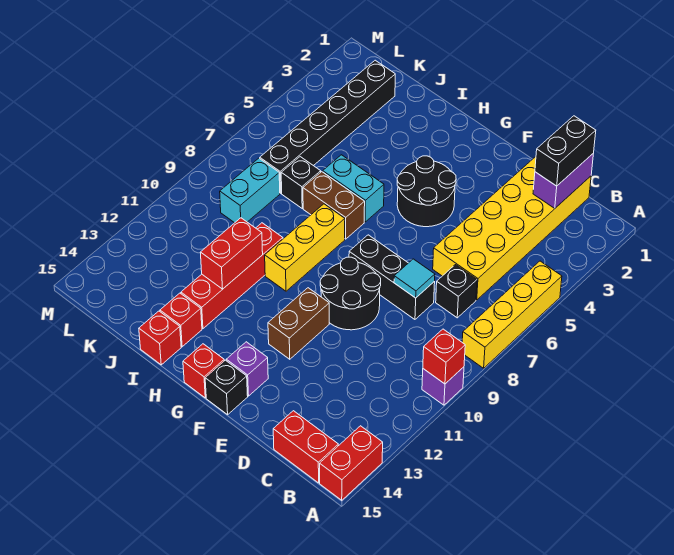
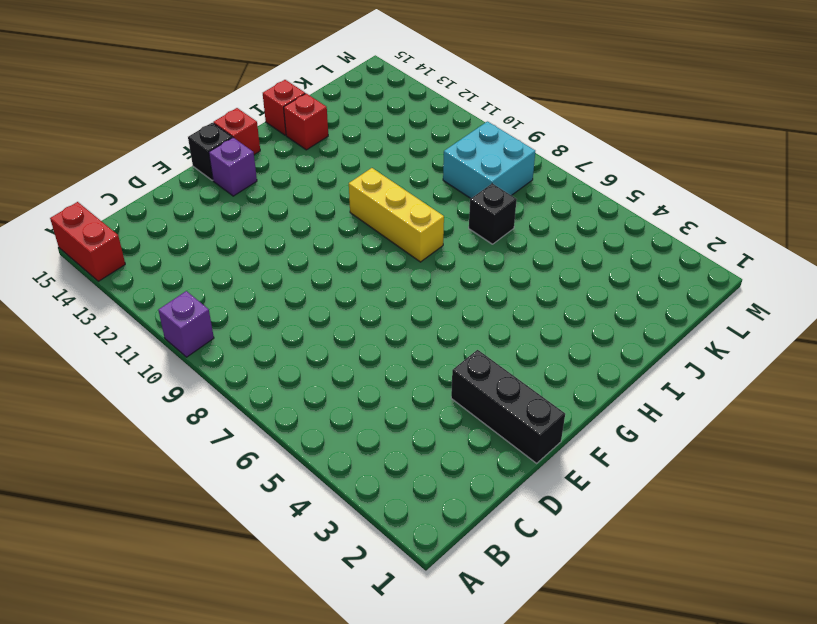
black brick E1:E3 level 1 -> black brick D8:F8 level 1
cyan brick K8:L9 level 1 -> cyan brick K8:K9 level 1
none -> yellow brick A5:A8 level 1
none -> red brick B15:C15 level 1
none -> yellow brick C1:D6 level 1

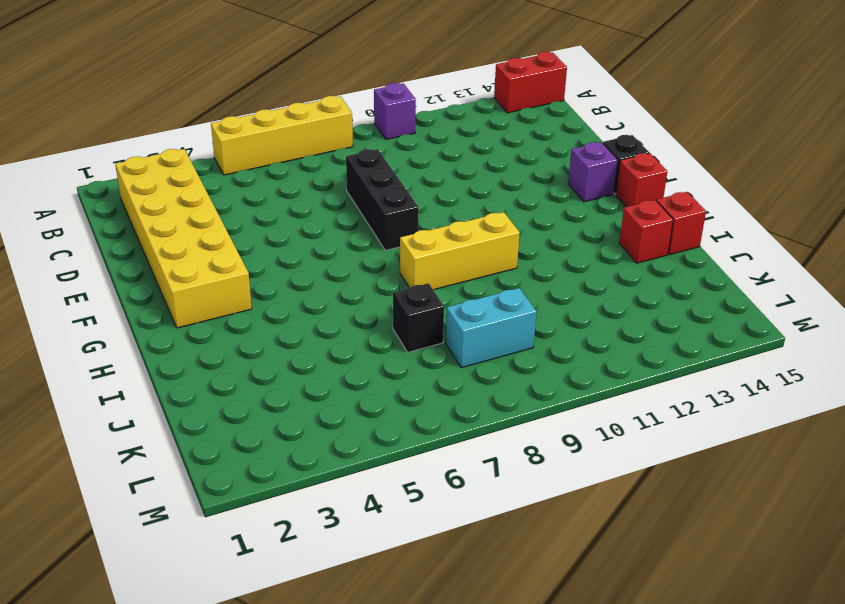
yellow brick B2:G3 level 1 -> yellow brick C1:D6 level 1
none -> red brick B15:C15 level 1
none -> black brick C7 level 1
none -> black round brick E9:F10 level 1

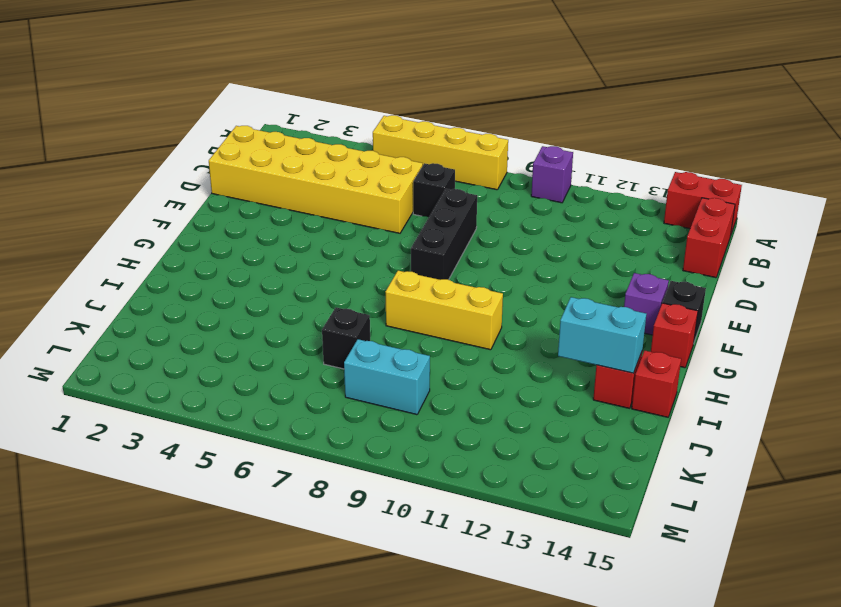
cyan brick I13:I14 level 2 -> cyan brick H6:I6 level 1
none -> black round brick E9:F10 level 1
none -> black round brick F4:G5 level 1
none -> brown brick F11:F12 level 1

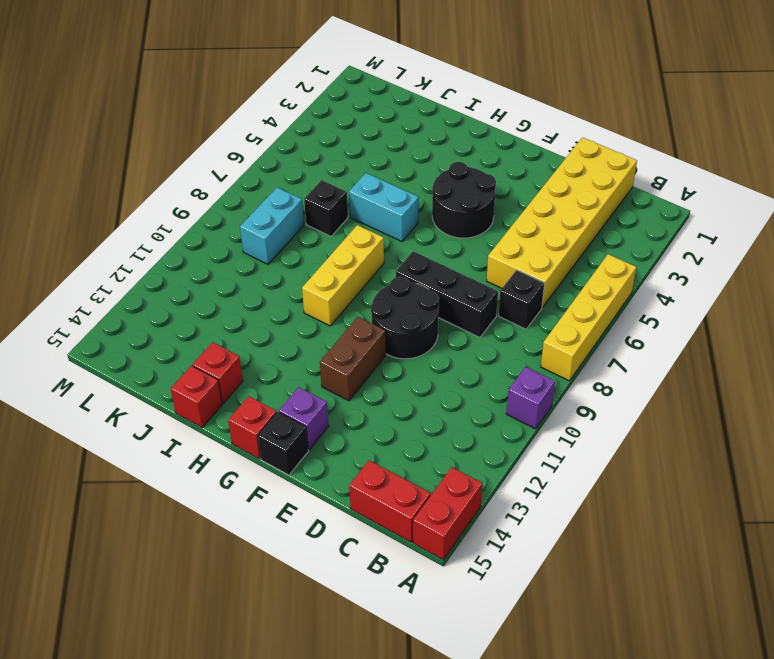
none -> brown brick H7:I7 level 1
none -> red brick I10:I13 level 1
none -> black brick K2:K7 level 1

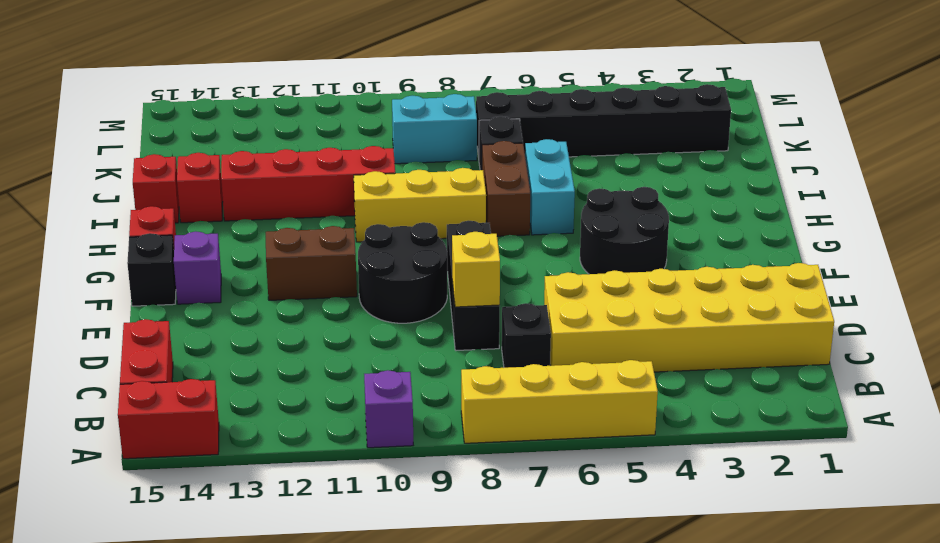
yellow brick D8 level 2 -> cyan tile D8 level 2
none -> red brick A10 level 2
none -> purple brick C1:C2 level 2
none -> red brick I11:I12 level 2

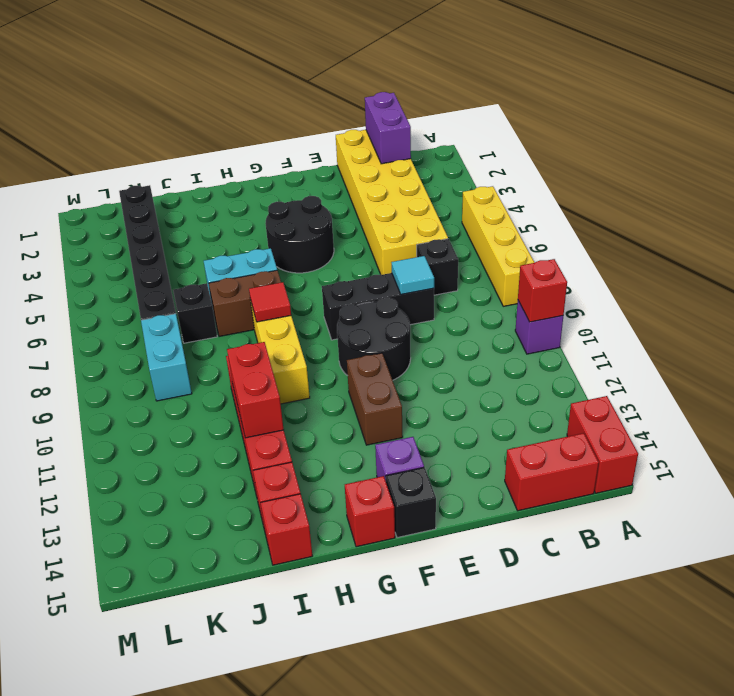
red tile H8 level 2 -> none
none -> black brick C1:C2 level 3

